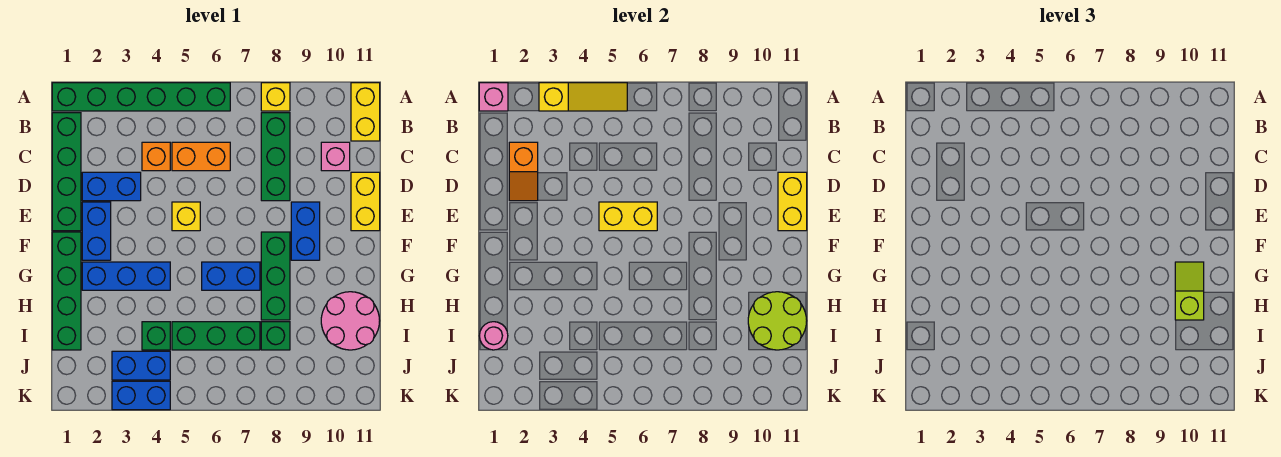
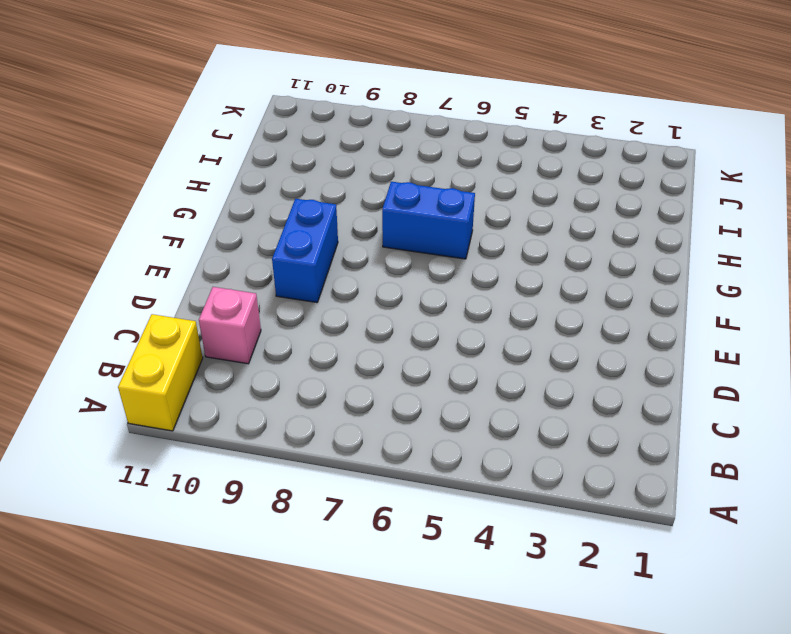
none -> green brick A1:A6 level 1
none -> yellow brick A8 level 1
none -> green brick B1:E1 level 1
none -> green brick B8:D8 level 1

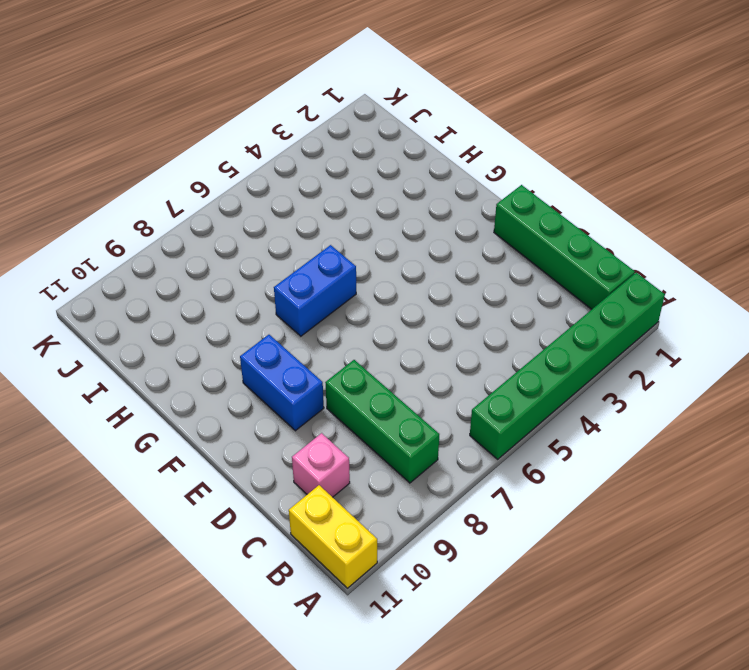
none -> yellow brick A8 level 1
none -> orange brick C4 level 1
none -> orange brick C5:C6 level 1
none -> blue brick D2:D3 level 1

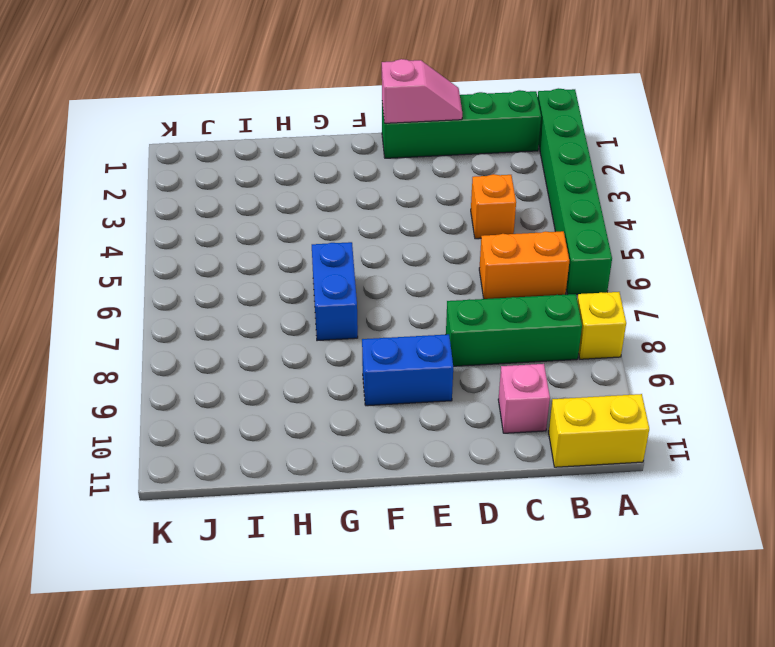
orange brick B6:C6 level 1 -> orange brick C5:C6 level 1
pink slope D1:E1 level 2 top E -> none
none -> blue brick D2:D3 level 1
none -> yellow brick D11:E11 level 1
none -> blue brick E2:F2 level 1
none -> yellow brick E5 level 1

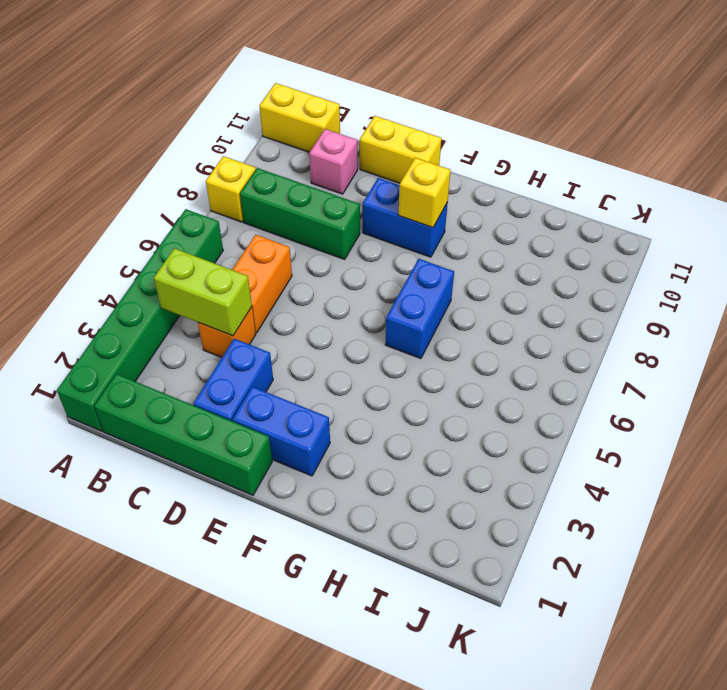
lime brick B4:C4 level 2 -> none
yellow brick F9 level 2 -> yellow brick E5 level 1
none -> green brick F1:I1 level 1
none -> green brick F8:H8 level 1
none -> blue brick G2:G4 level 1
none -> pink round brick H10:I11 level 1

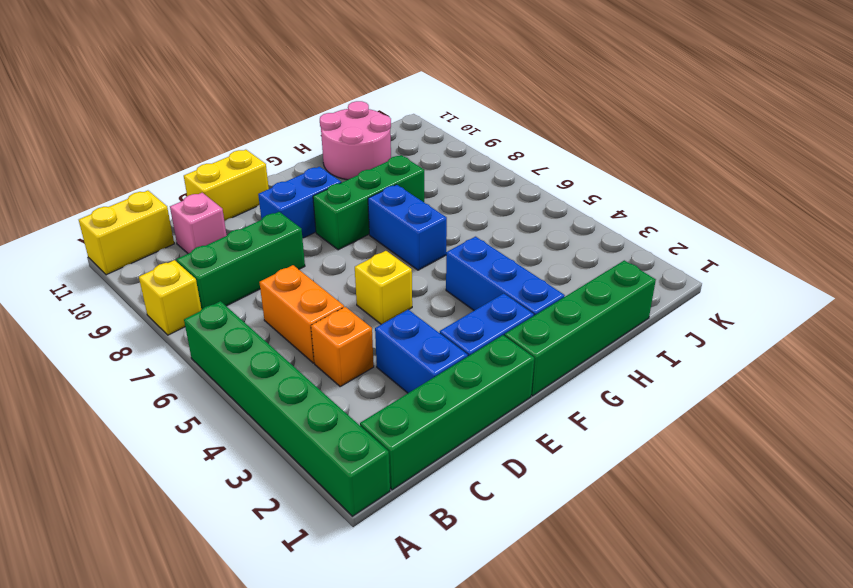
none -> green brick I4 level 1
none -> green brick I5:I7 level 1
none -> green brick I8 level 1
none -> blue brick J3:J4 level 1

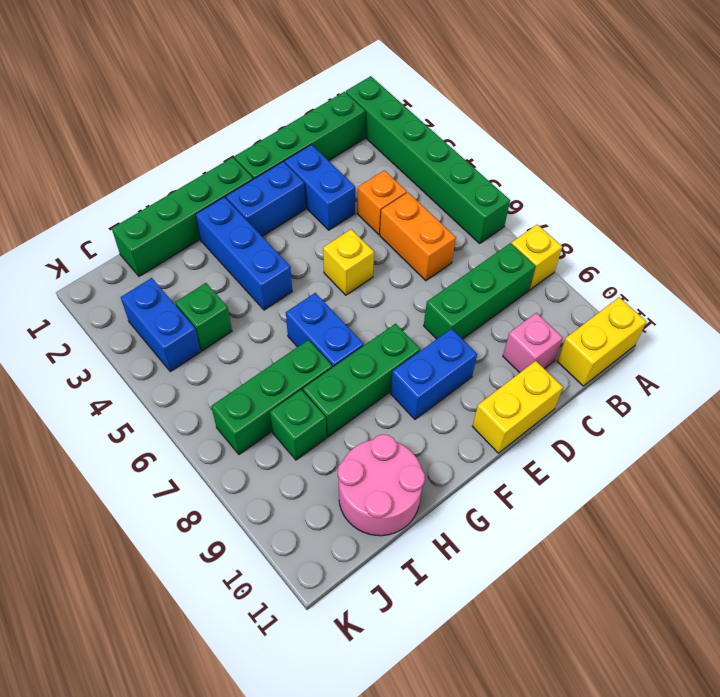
green brick H7:J7 level 1 -> green brick I5:I7 level 1
none -> blue brick K3:K4 level 1
none -> pink brick A1 level 2
none -> yellow slope A3:A5 level 2 top 3
none -> orange slope C2:D2 level 2 top C

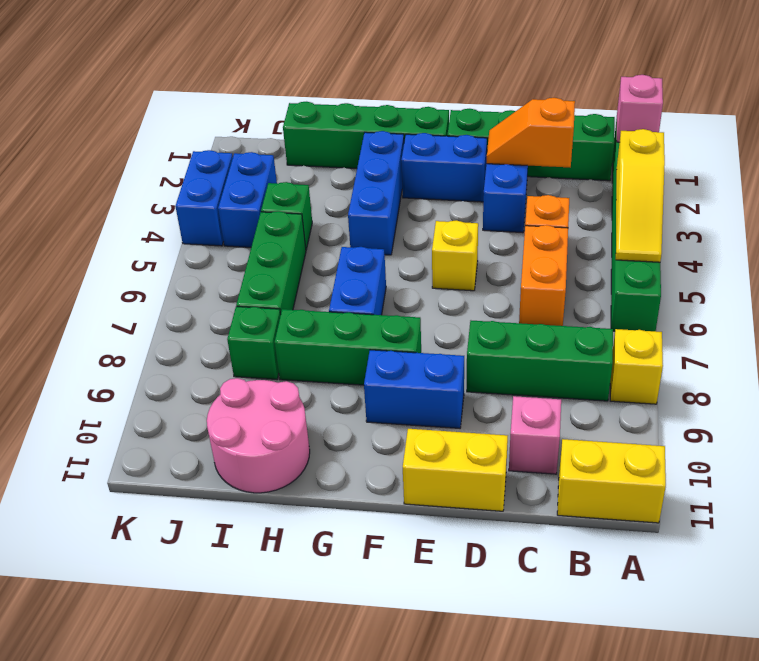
none -> yellow brick D11:E11 level 2
none -> yellow brick E5:E6 level 2
none -> lime round brick H10:I11 level 2
none -> pink round brick I1 level 2

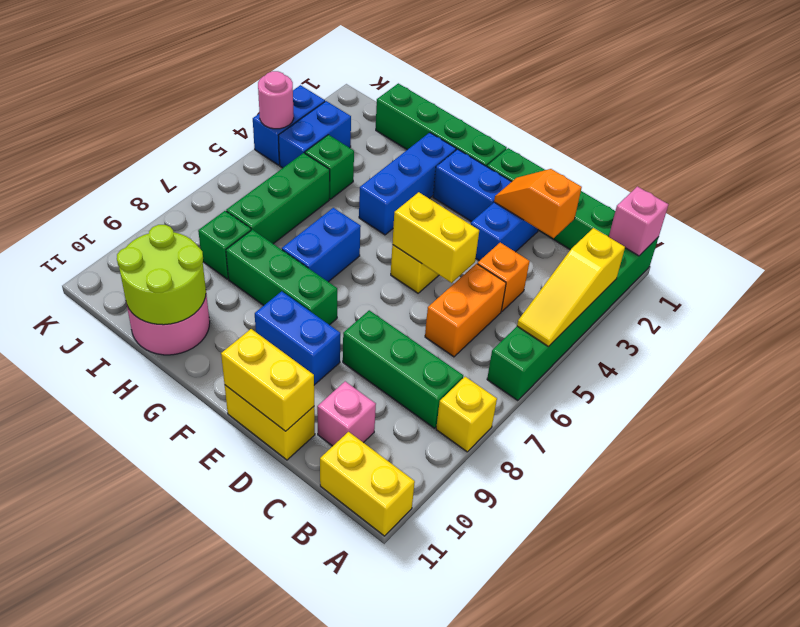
yellow brick D5:E5 level 2 -> yellow brick E5:E6 level 2
pink round brick K4 level 2 -> pink round brick I1 level 2
none -> lime slope G10:H10 level 3 top H

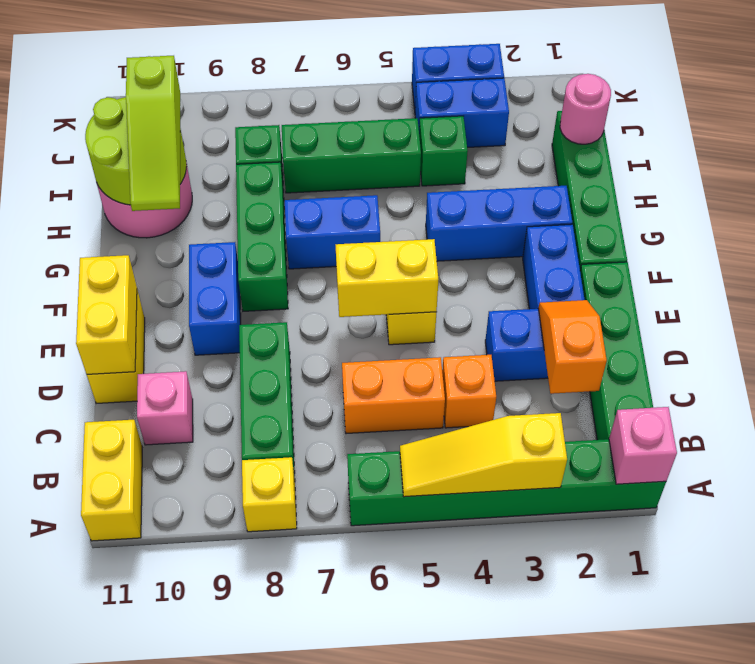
lime slope G10:I10 level 3 top I -> lime slope G10:H10 level 3 top H

